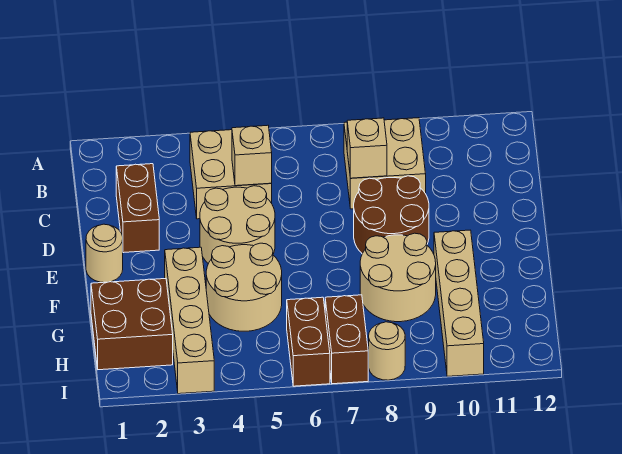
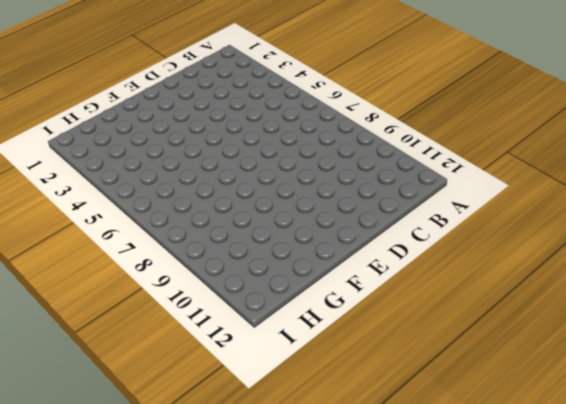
none -> tan brick B4:C5 level 1
none -> tan brick B8:C9 level 1
none -> brown brick C2:D2 level 1

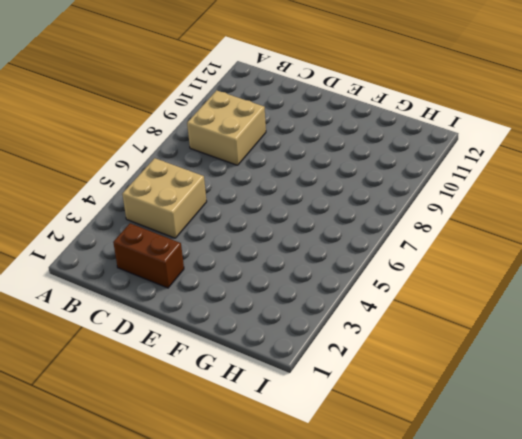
none -> tan round brick D4:E5 level 1
none -> brown round brick D8:E9 level 1
none -> tan round brick E1 level 1

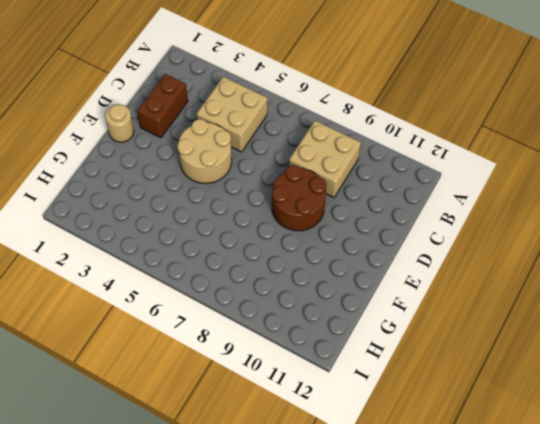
none -> tan brick F3:I3 level 1
none -> tan round brick F4:G5 level 1
none -> tan round brick F8:G9 level 1

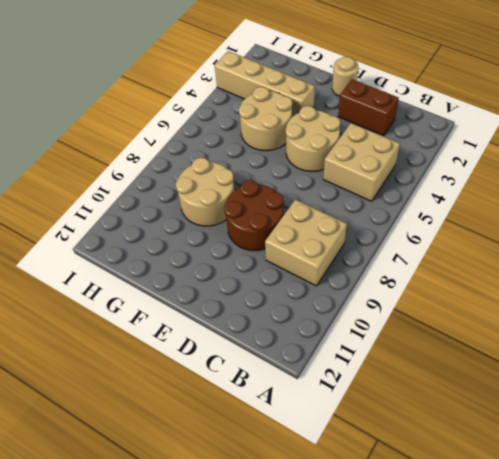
none -> tan brick F10:I10 level 1
none -> brown brick G1:H2 level 1
none -> brown brick H6:I6 level 1

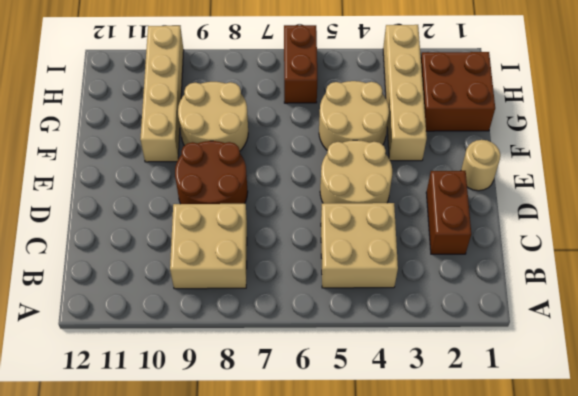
none -> brown brick H7:I7 level 1
none -> tan round brick I8 level 1
none -> tan brick C5 level 2

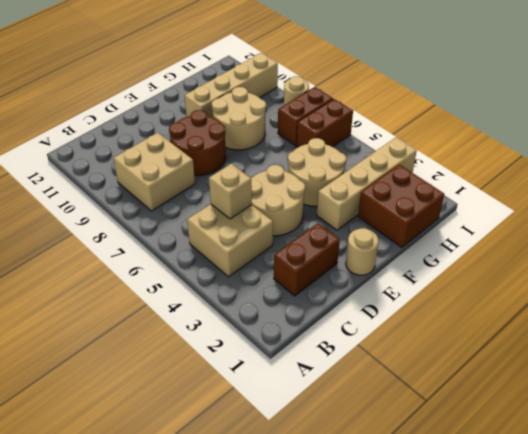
none -> tan brick C8 level 2

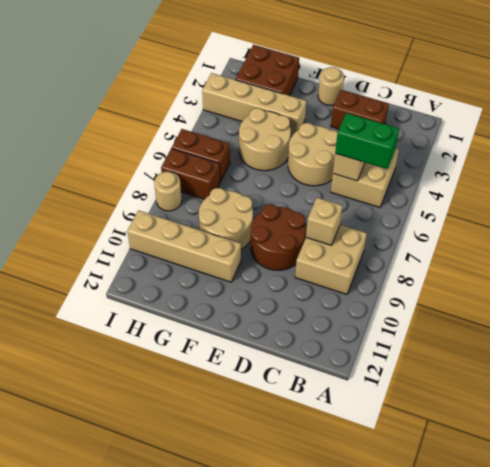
green brick B5:C5 level 3 -> none

